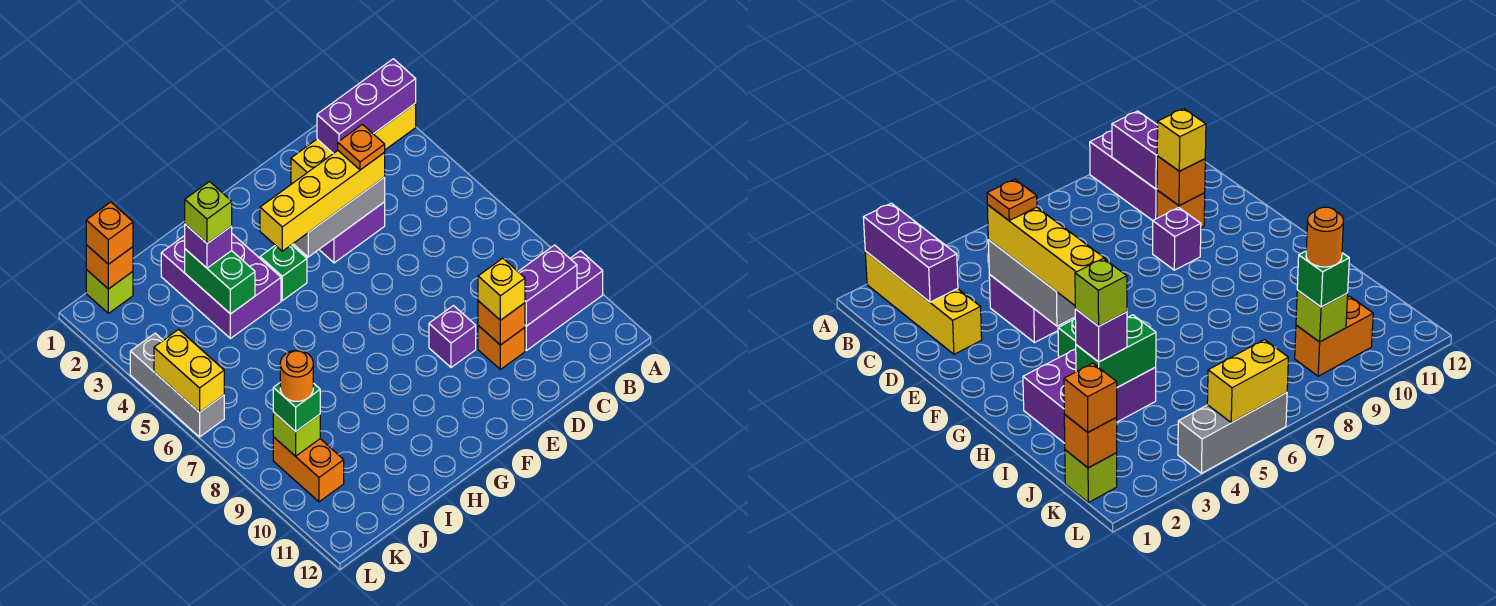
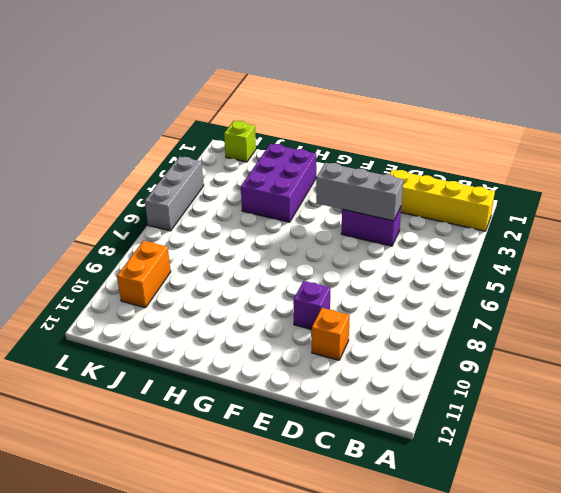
none -> purple brick A10:C10 level 1
none -> green brick G4 level 1
none -> purple brick A2:C2 level 2

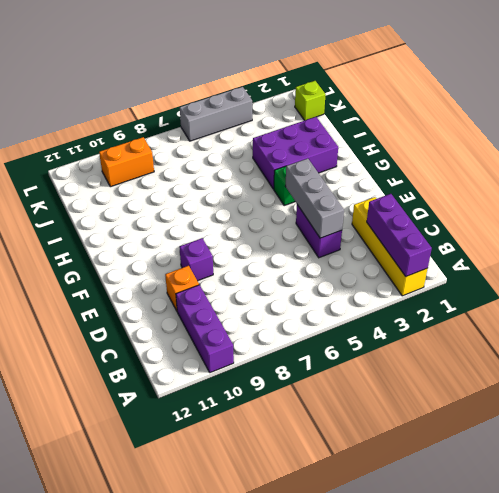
none -> purple brick B10:C10 level 2
none -> orange brick D10 level 2
none -> green brick I3:I4 level 2

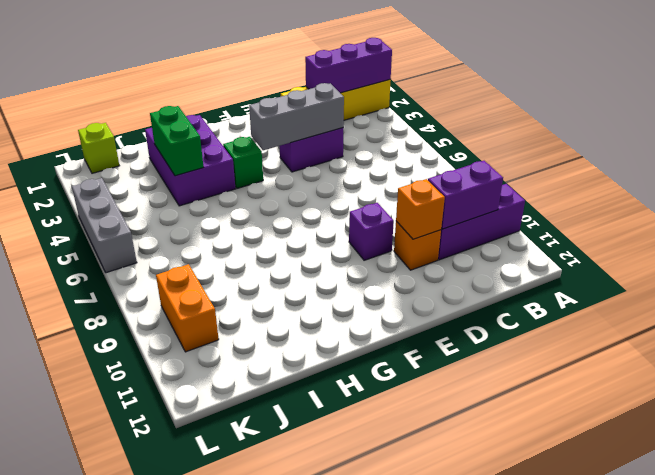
none -> orange brick K1 level 2
none -> lime brick K9 level 2
none -> yellow brick L5:L6 level 2

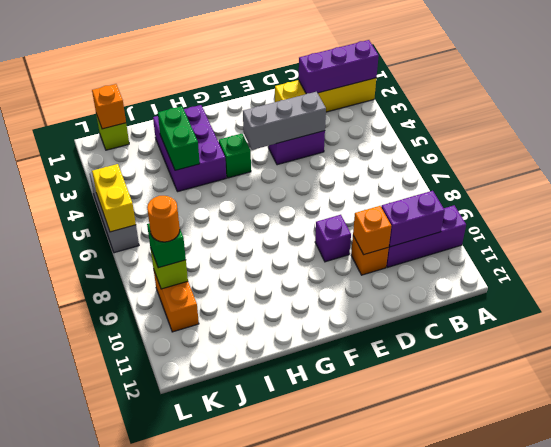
none -> yellow brick D4:G4 level 3
none -> yellow brick D10 level 3
none -> purple brick I3 level 3

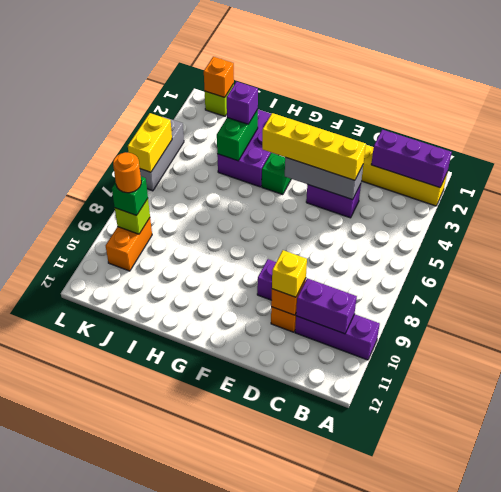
none -> orange brick K1 level 3
none -> orange plate D4 level 4
none -> lime brick I3 level 4

